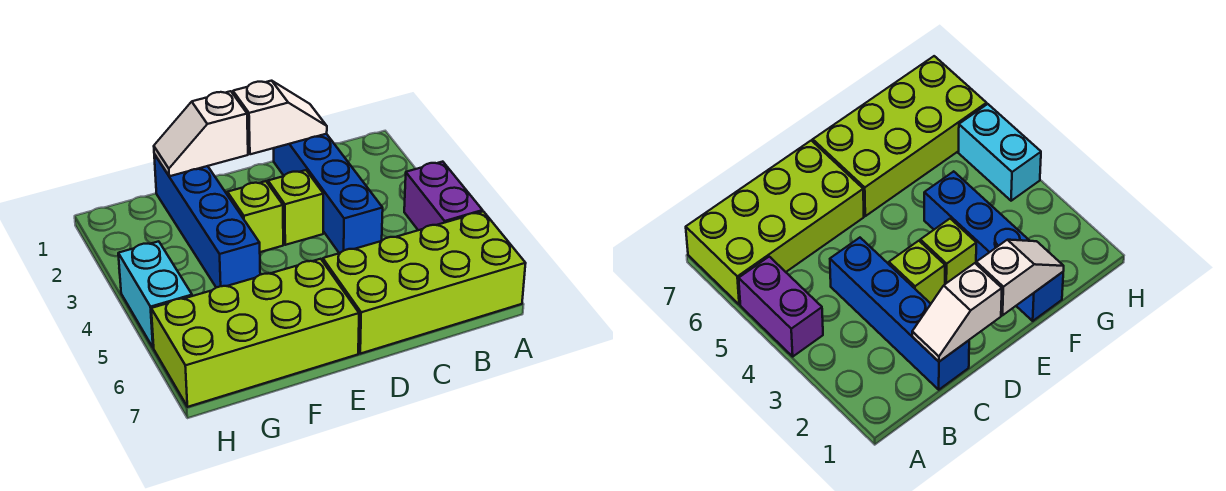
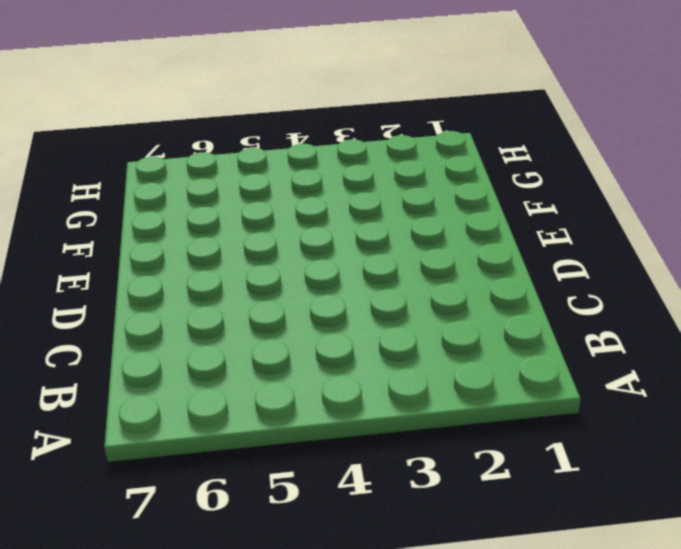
none -> purple brick A4:A5 level 1
none -> lime brick A6:D7 level 1

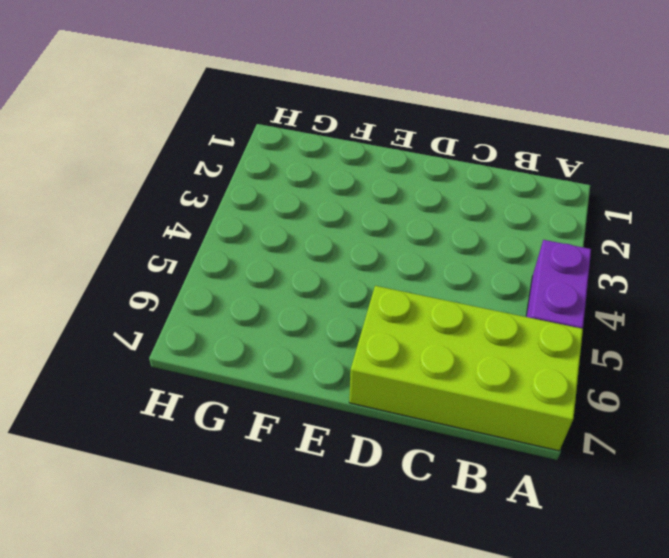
none -> blue brick C1:C4 level 1
none -> lime brick D3 level 1

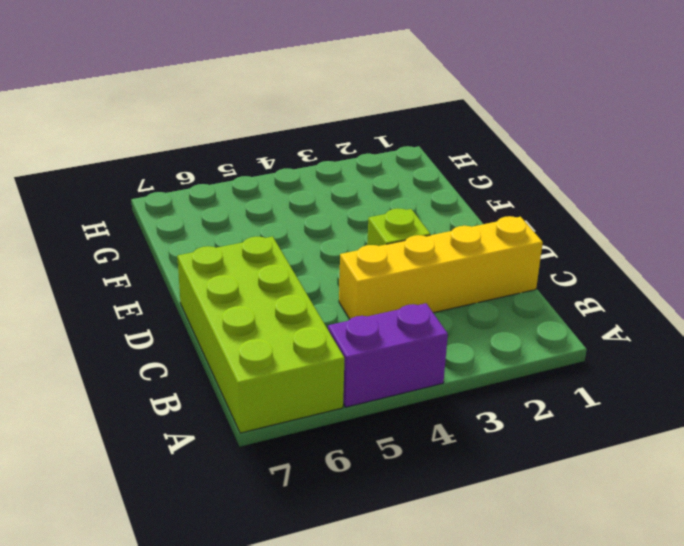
yellow brick C1:C4 level 1 -> blue brick C1:C4 level 1
none -> lime brick E3 level 1
none -> lime brick E6:H7 level 1

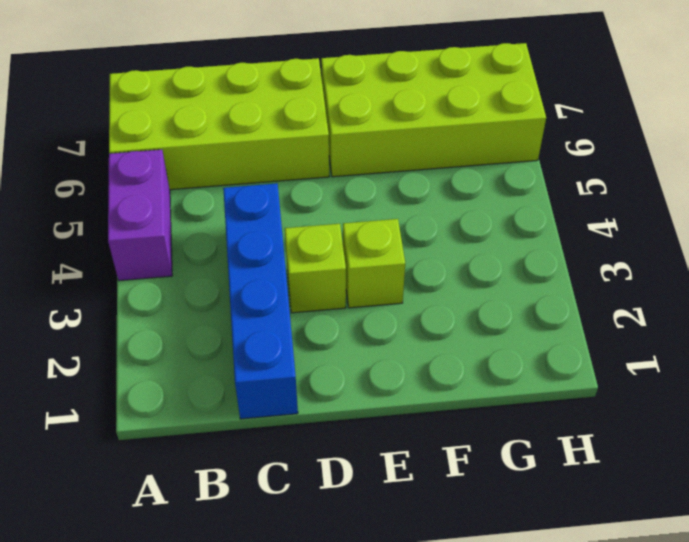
none -> blue brick F1:F4 level 1
none -> cyan brick H4:H5 level 1

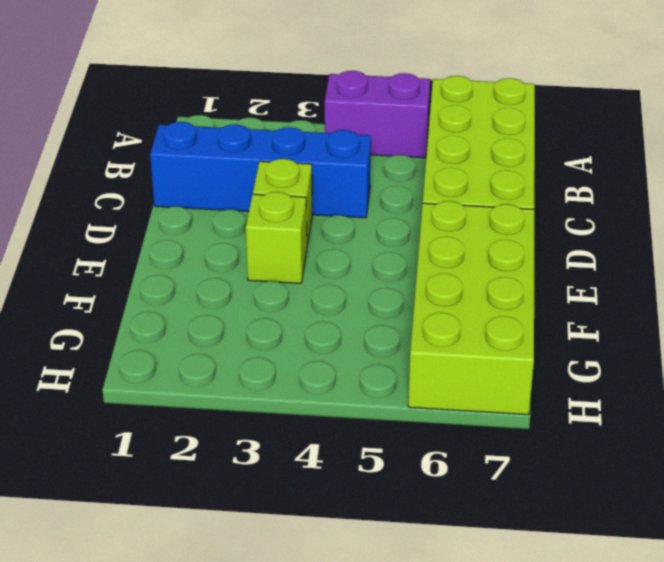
none -> blue brick F1:F4 level 1
none -> cyan brick H4:H5 level 1

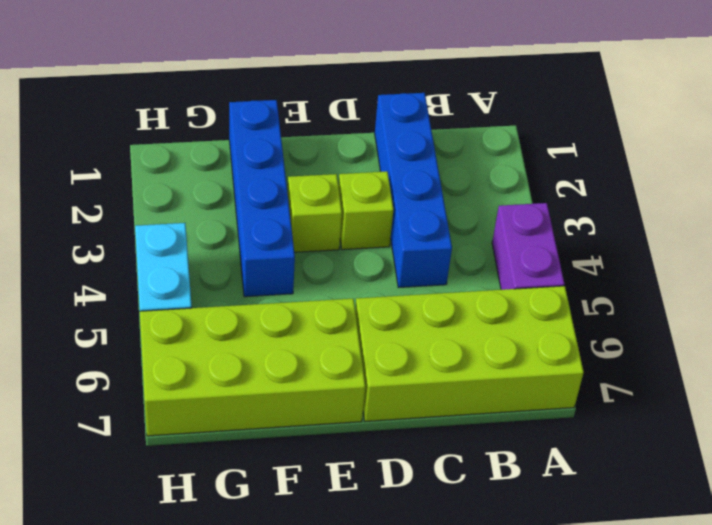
none -> white slope C1:D1 level 2 top D
none -> white slope E1:F1 level 2 top E

